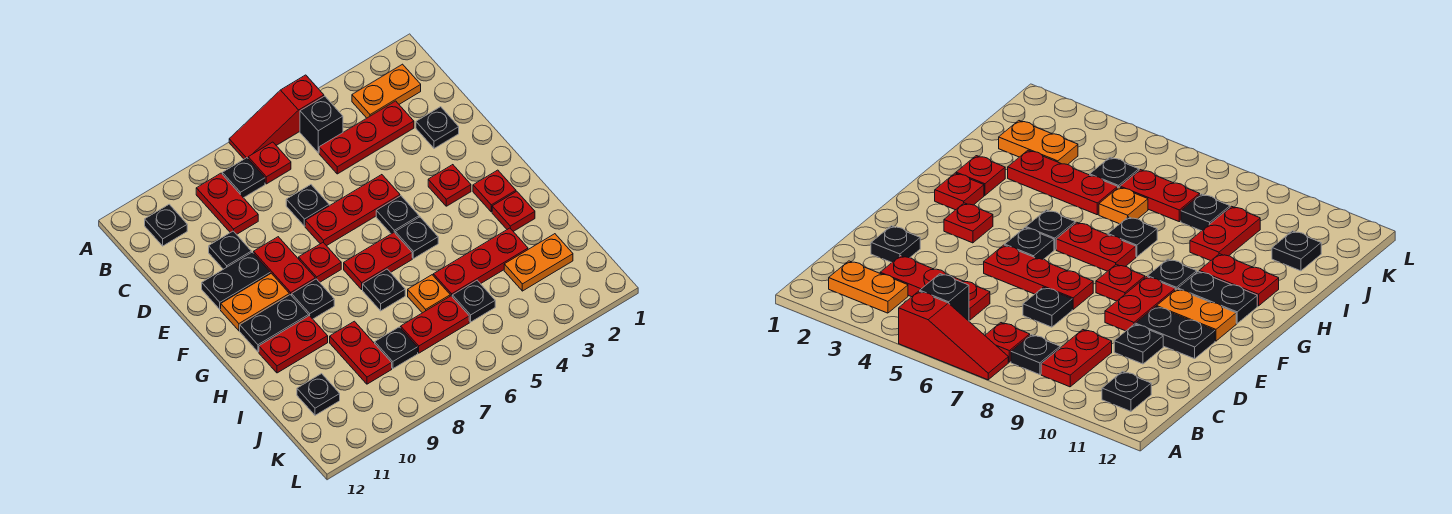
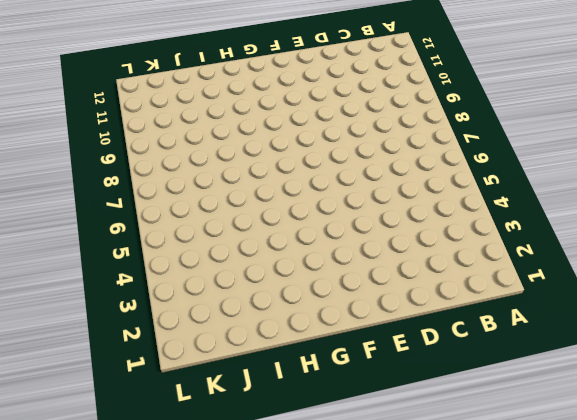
none -> red slope A5:A7 level 1 top 5
none -> orange plate B2:B3 level 1
none -> black brick B5 level 1
none -> red plate B7 level 1

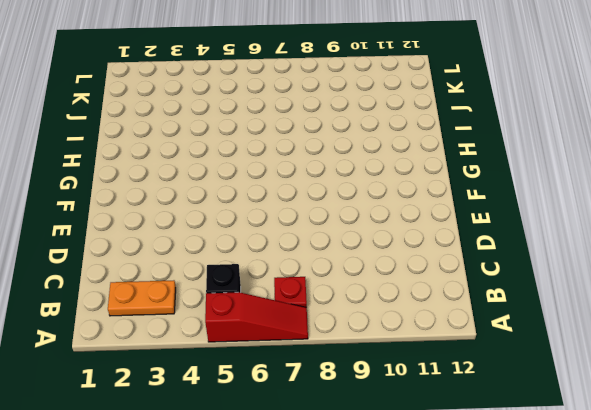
none -> black plate B8 level 1
none -> red plate B9:C9 level 1
none -> black plate B11 level 1
none -> red plate C3:C5 level 1

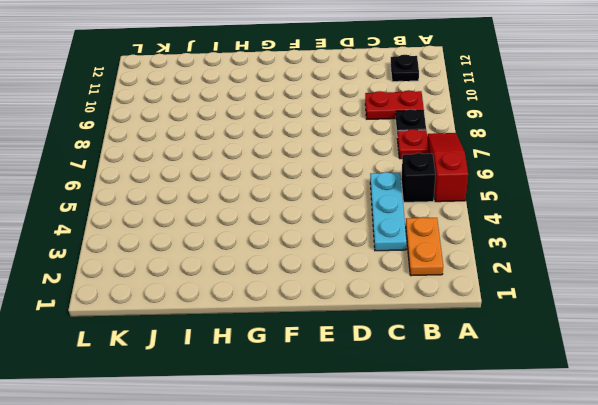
cyan plate C3:C5 level 1 -> red plate C3:C5 level 1
none -> black plate D2 level 1
none -> black plate D7 level 1
none -> black plate D10 level 1
none -> red plate E5:E7 level 1

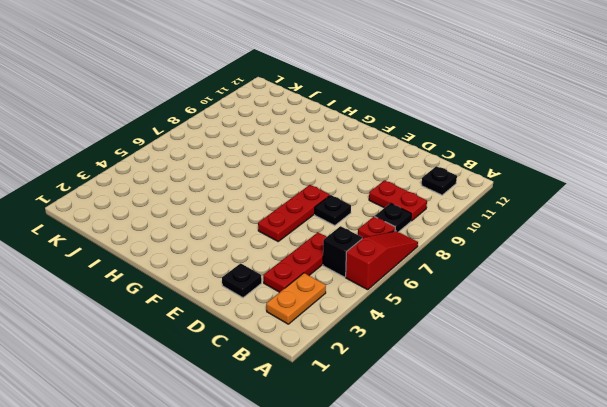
none -> black plate D10 level 1
none -> red plate E9:F9 level 1
none -> black plate E10:E11 level 1
none -> red plate F3 level 1

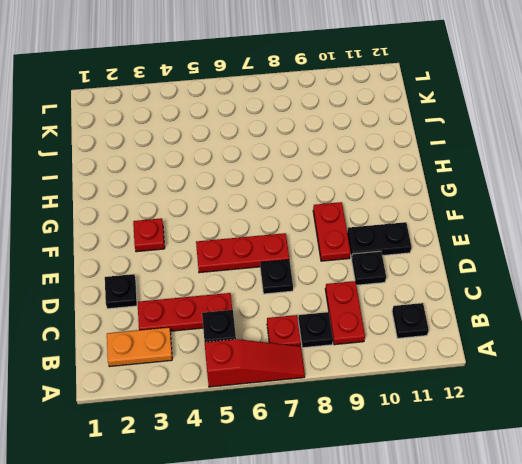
none -> black plate F5 level 1
none -> red plate F8 level 1
none -> orange plate F10:F11 level 1
none -> red plate G2 level 1

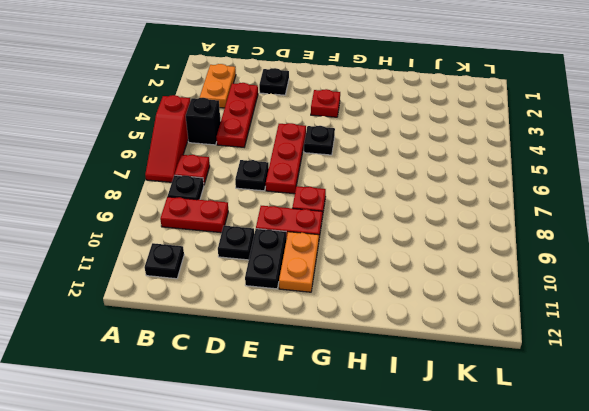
none -> red plate G2 level 1
none -> black plate G5 level 1
none -> red plate G6:G7 level 1
none -> black plate G9 level 1

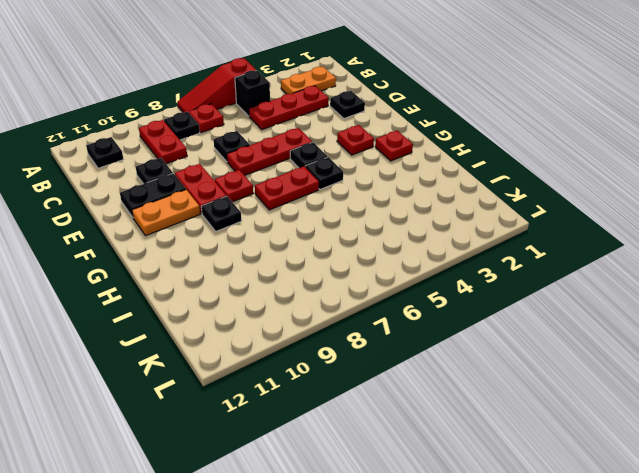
none -> black plate G10:G11 level 1
none -> red plate H2 level 1
none -> black plate H7 level 1
none -> red plate H10:H11 level 1

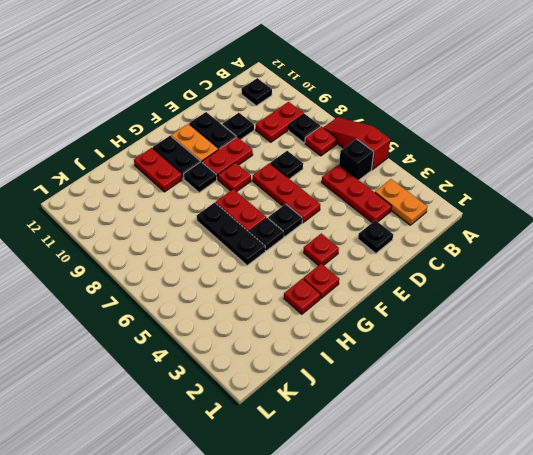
black plate H5:H7 level 1 -> black plate H7 level 1
none -> red plate I3:I5 level 1
none -> orange plate I6 level 1
none -> red plate I9:J9 level 1
none -> orange plate J2:J3 level 1

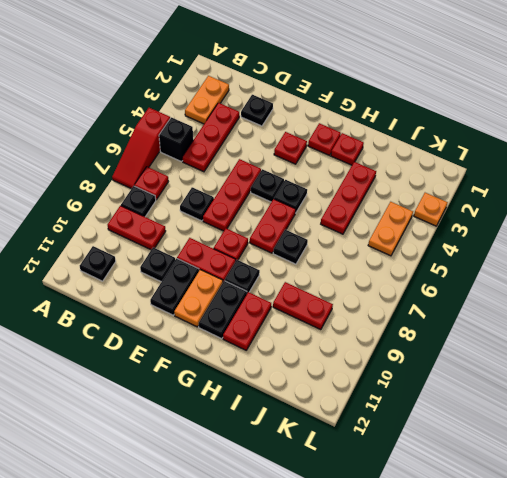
orange plate K4:K5 level 1 -> orange plate J2:J3 level 1
orange plate L3 level 1 -> orange plate I6 level 1
none -> black plate J5 level 1
none -> red plate J6:J7 level 1
none -> black plate J8 level 1
none -> black plate J11 level 1

